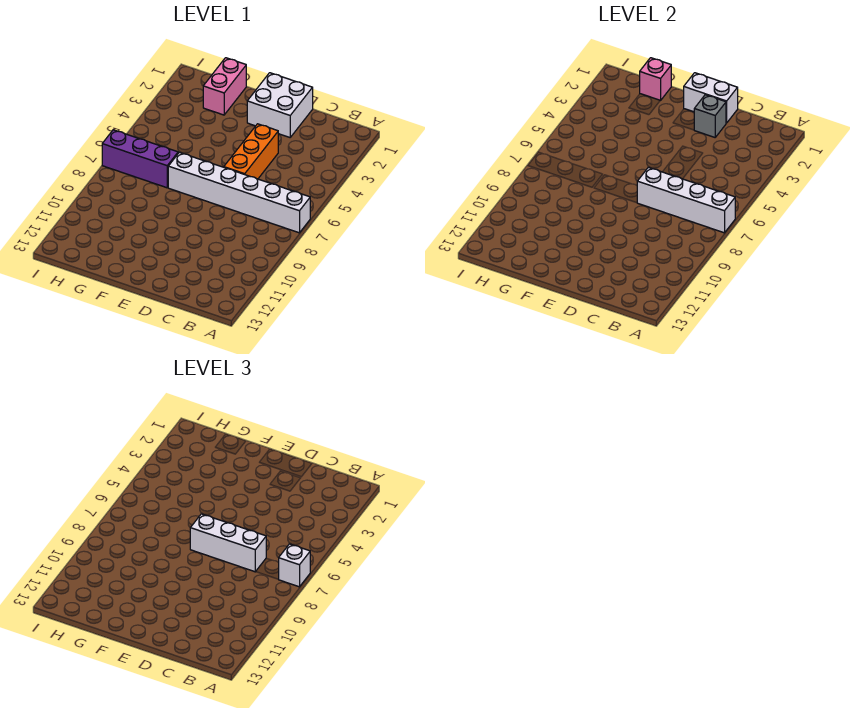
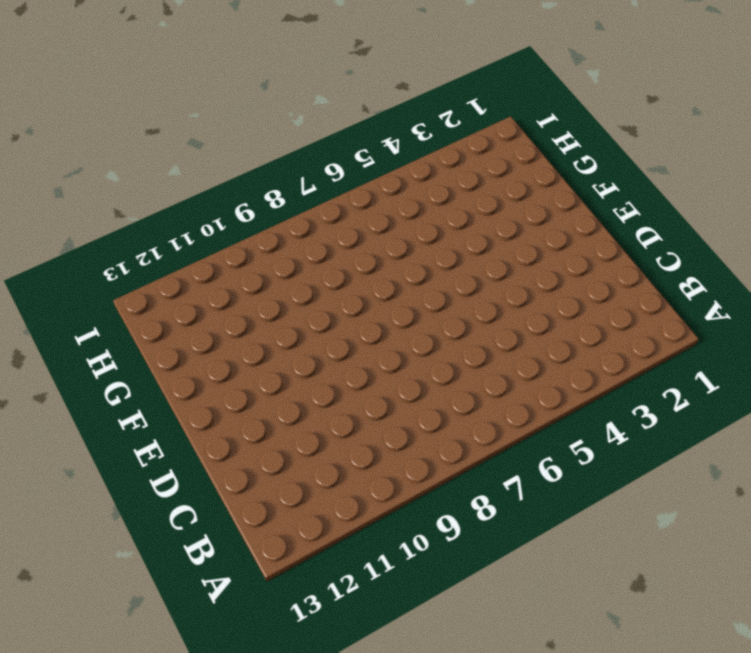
none -> white brick A7:F7 level 1
none -> white brick D1:E2 level 1

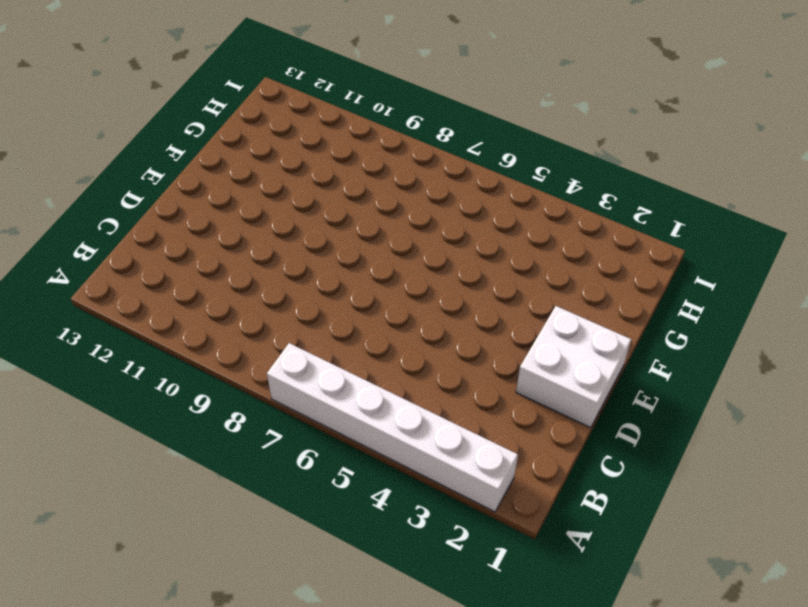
white brick A2:A7 level 1 -> white brick A7:F7 level 1
none -> orange brick D4:D6 level 1
none -> pink brick G1:G2 level 1

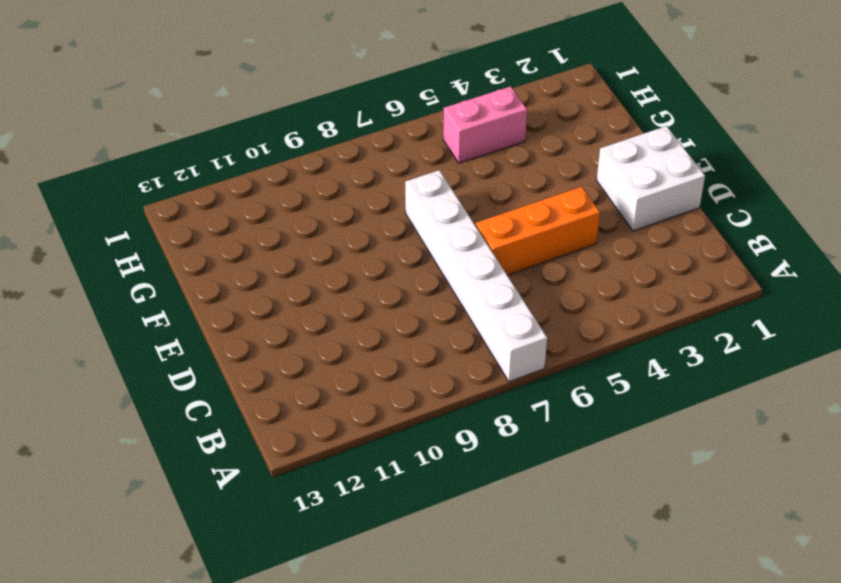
pink brick H4:H5 level 1 -> pink brick G1:G2 level 1
none -> purple brick G7:I7 level 1
none -> white brick A7:D7 level 2

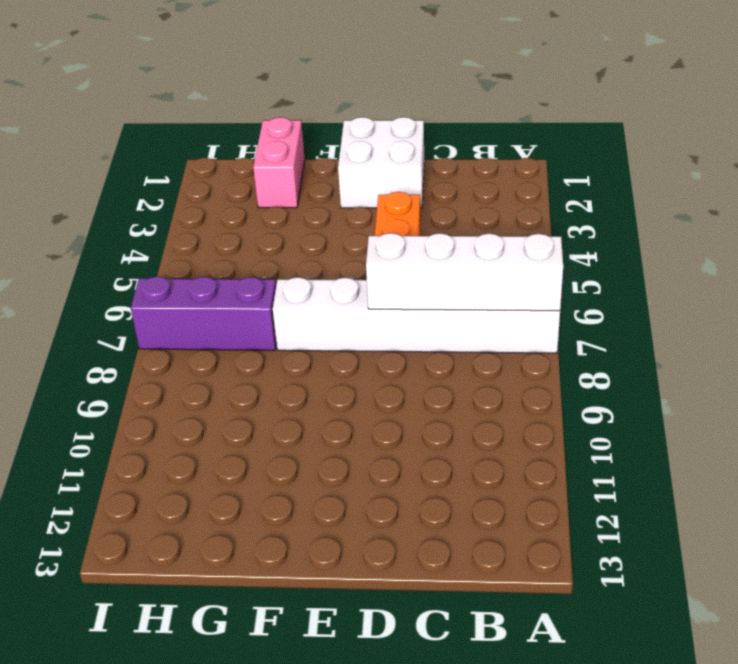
none -> white brick D1:E1 level 2
none -> grey brick D2 level 2

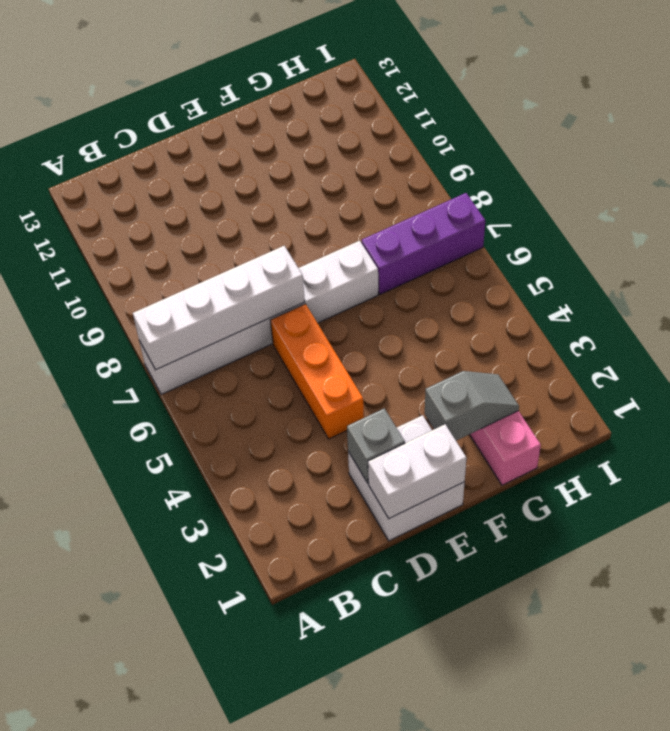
grey slope F2:G2 level 2 top F -> none
none -> pink brick G1 level 2
none -> white brick A7 level 3

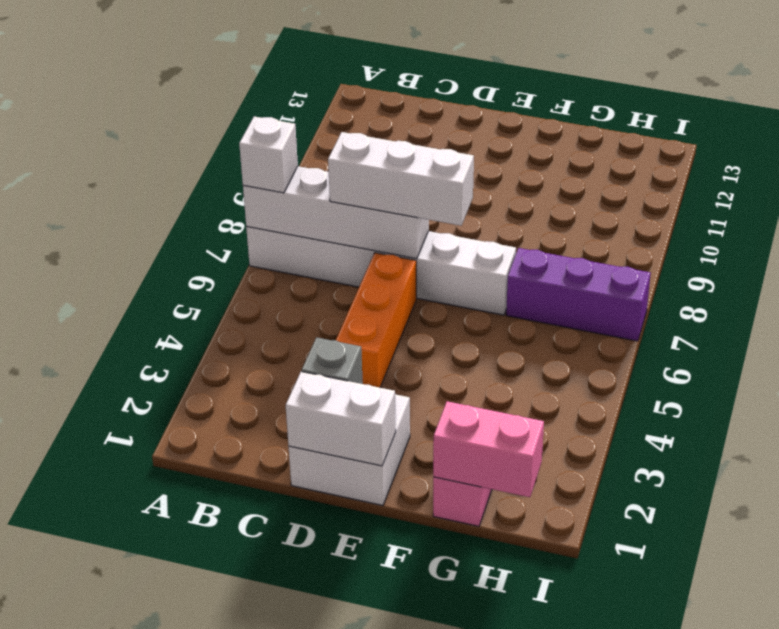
pink brick G1:H1 level 2 -> pink brick G1 level 2

